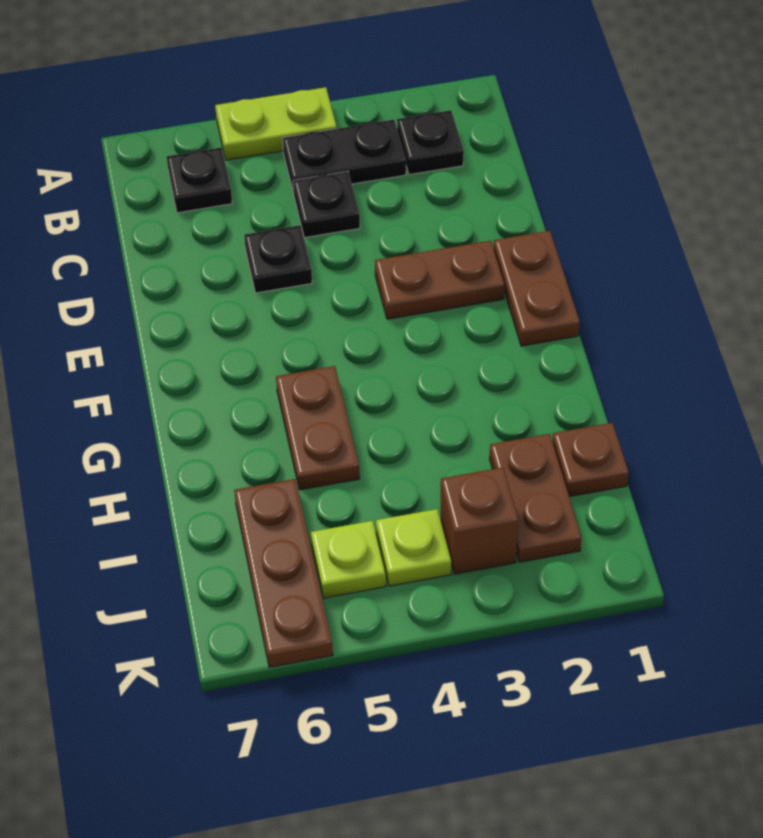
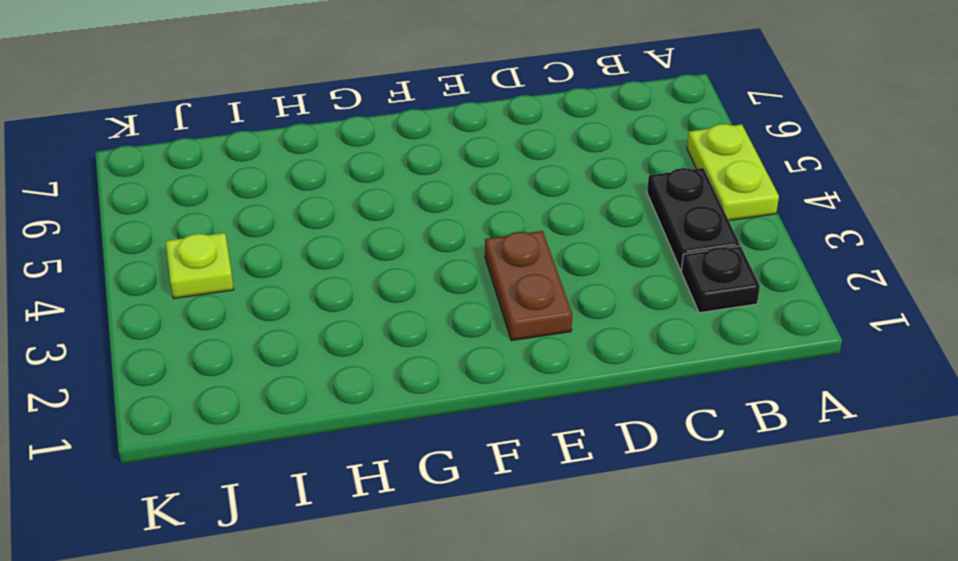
none -> black plate B6 level 1
none -> black plate C4 level 1
none -> black plate D5 level 1

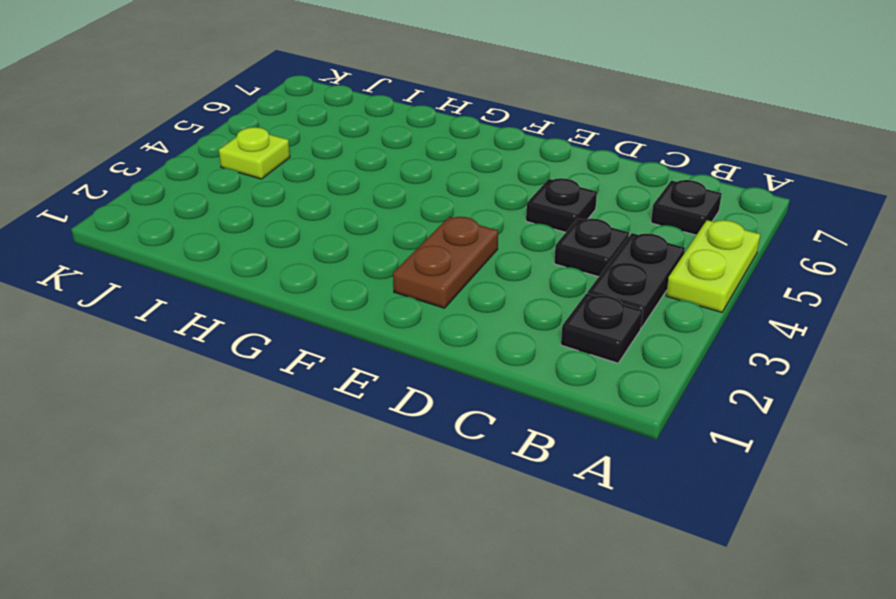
none -> brown plate E1:F1 level 1
none -> brown plate G5:H5 level 1
none -> brown plate I1 level 1

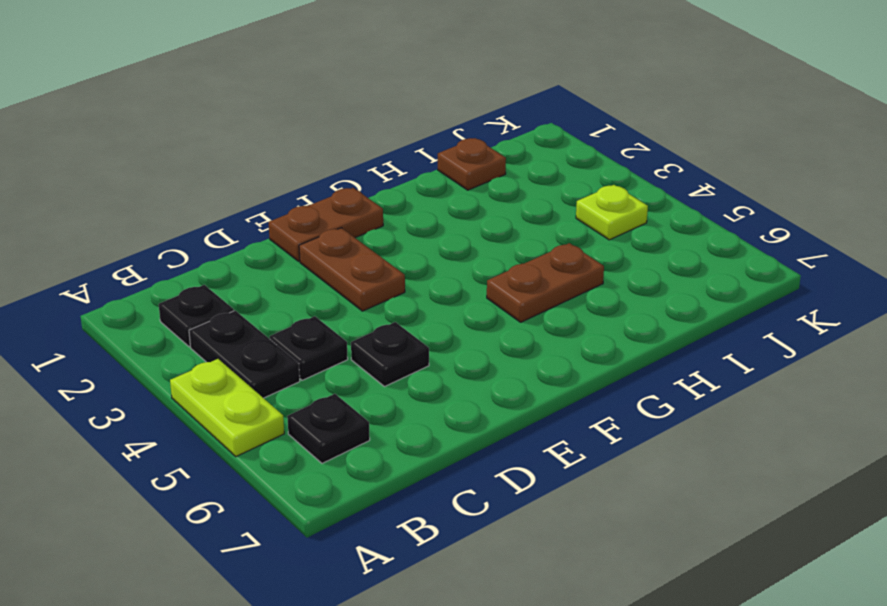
none -> brown plate I2:J2 level 1
none -> brown plate I6:K6 level 1
none -> brown brick J3 level 1

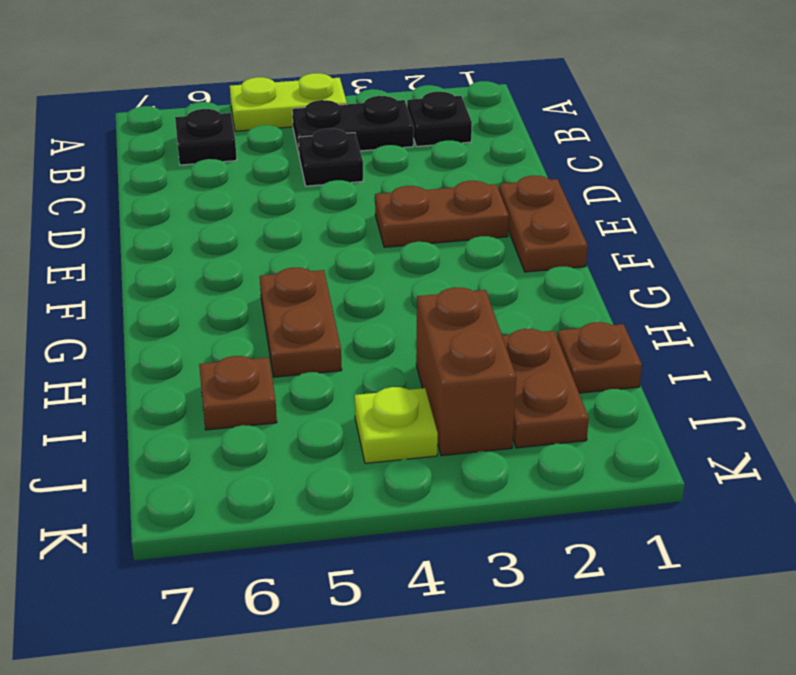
brown brick I3:J3 level 1 -> brown brick J3 level 1
brown plate I6 level 1 -> brown plate I6:K6 level 1
none -> black plate D5 level 1
none -> lime plate J5 level 1

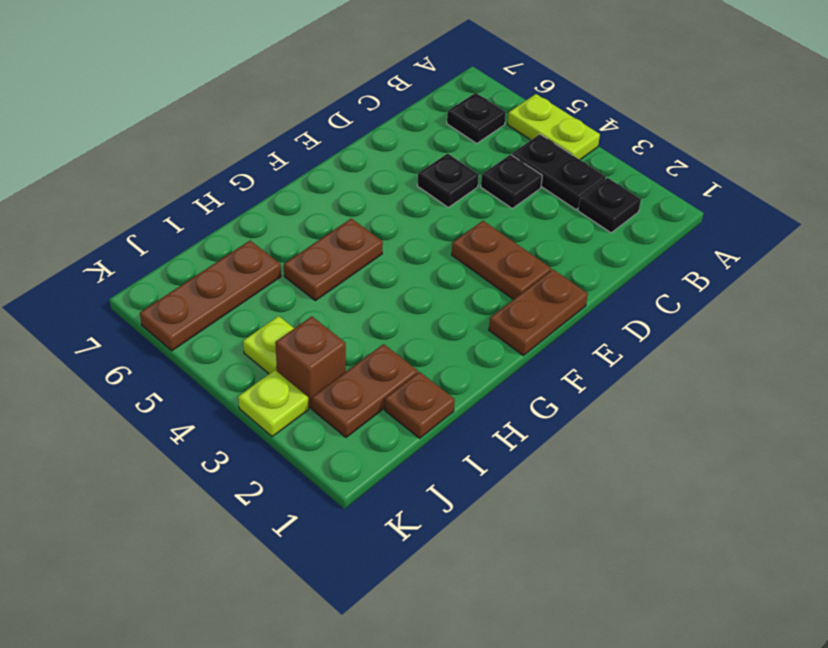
lime plate K3 level 1 -> lime plate J5 level 1

